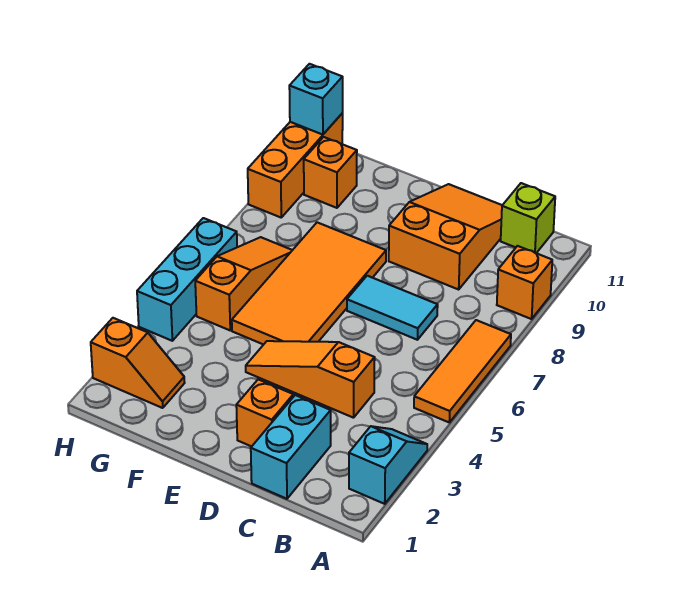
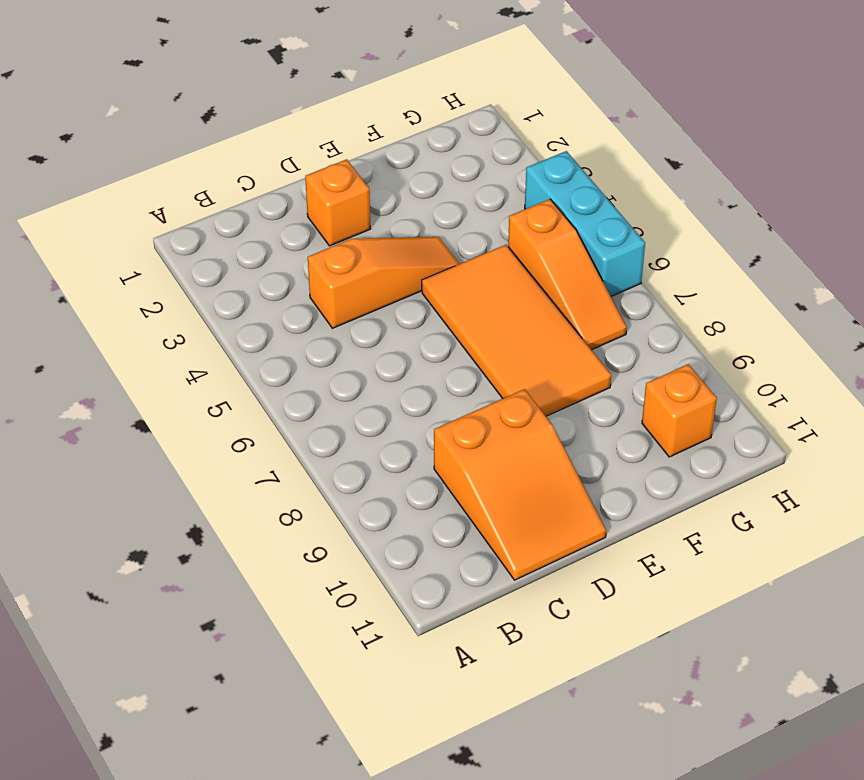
none -> cyan slope A2:A3 level 1 top 2
none -> orange tile A5:A7 level 1
none -> orange brick A9 level 1

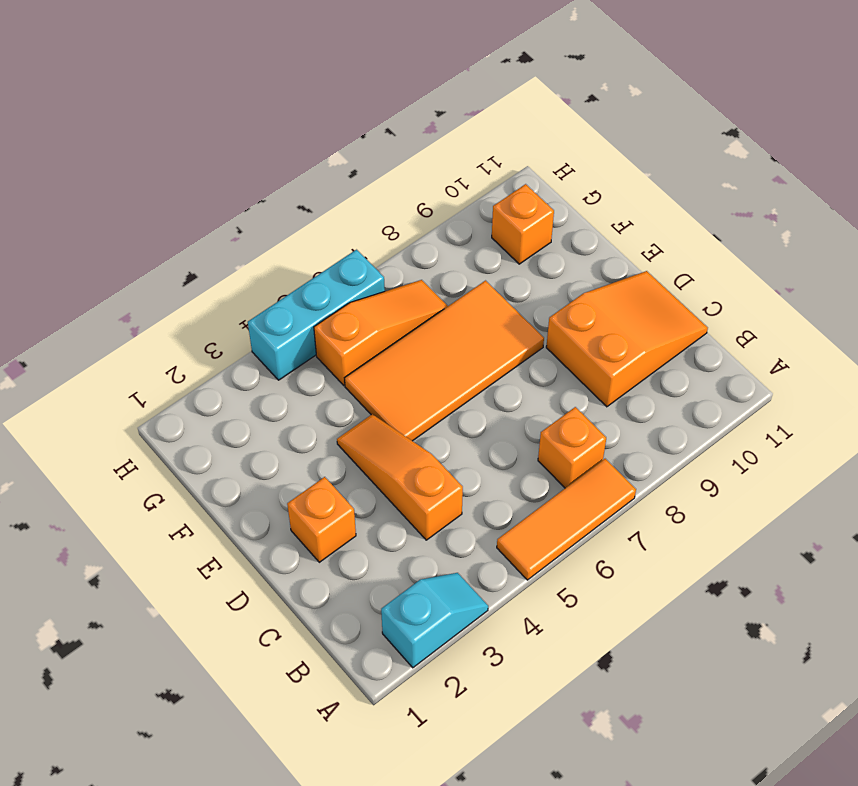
orange brick B7 level 1 -> orange brick A9 level 1
none -> lime brick B11 level 1
none -> cyan brick C1:C2 level 1
none -> cyan tile C7:D7 level 1

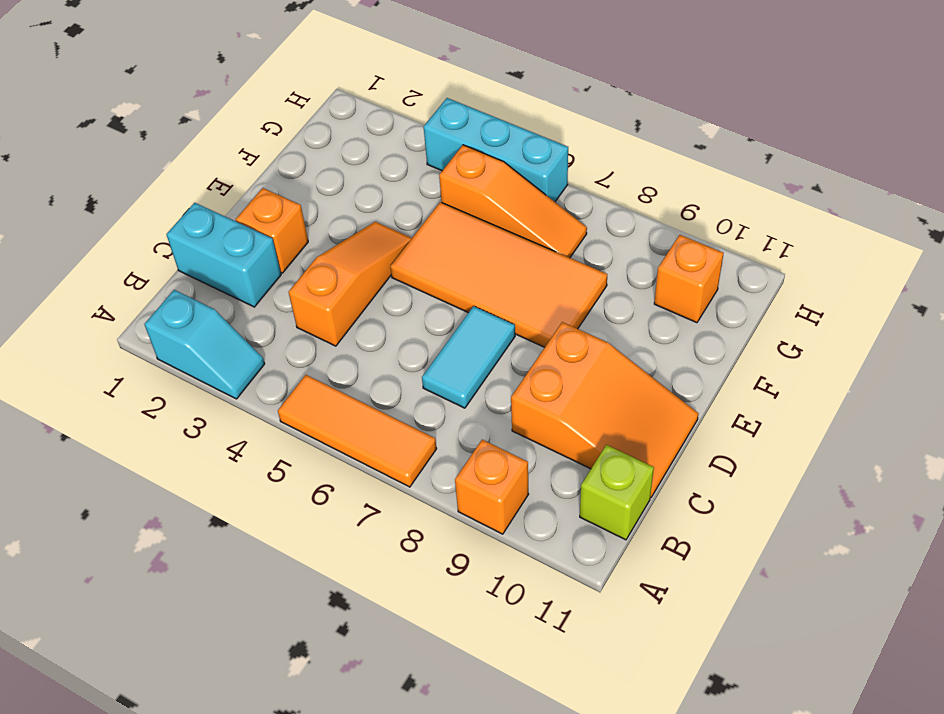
none -> orange slope G2:H2 level 1 top H
none -> orange brick H9:H11 level 1
none -> cyan brick H11 level 2

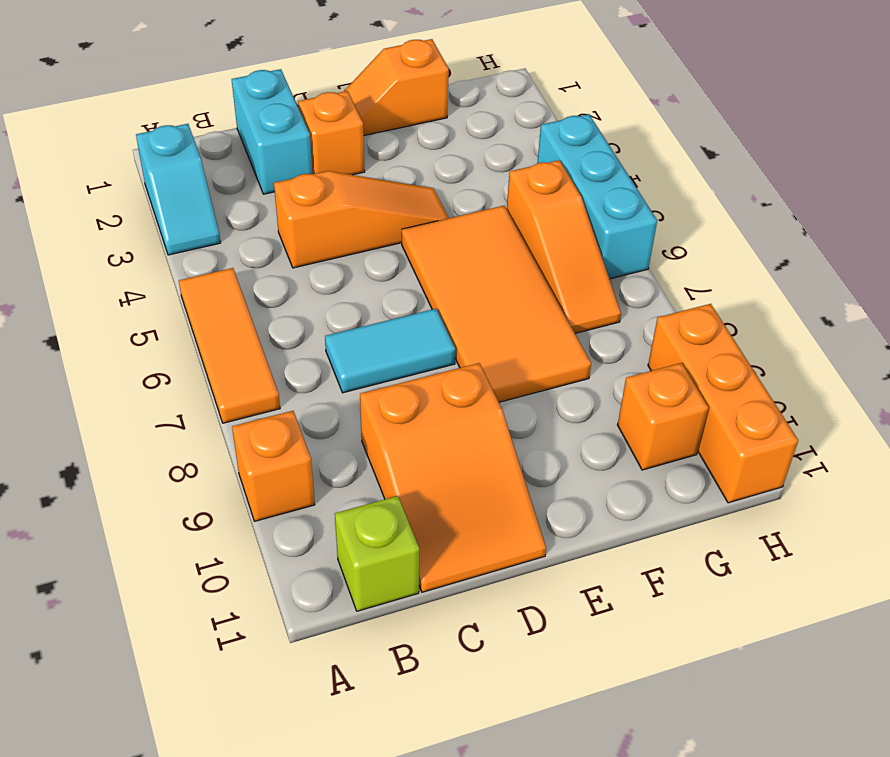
orange slope E1:F1 level 1 top F -> orange slope G2:H2 level 1 top H
none -> cyan brick H11 level 2

